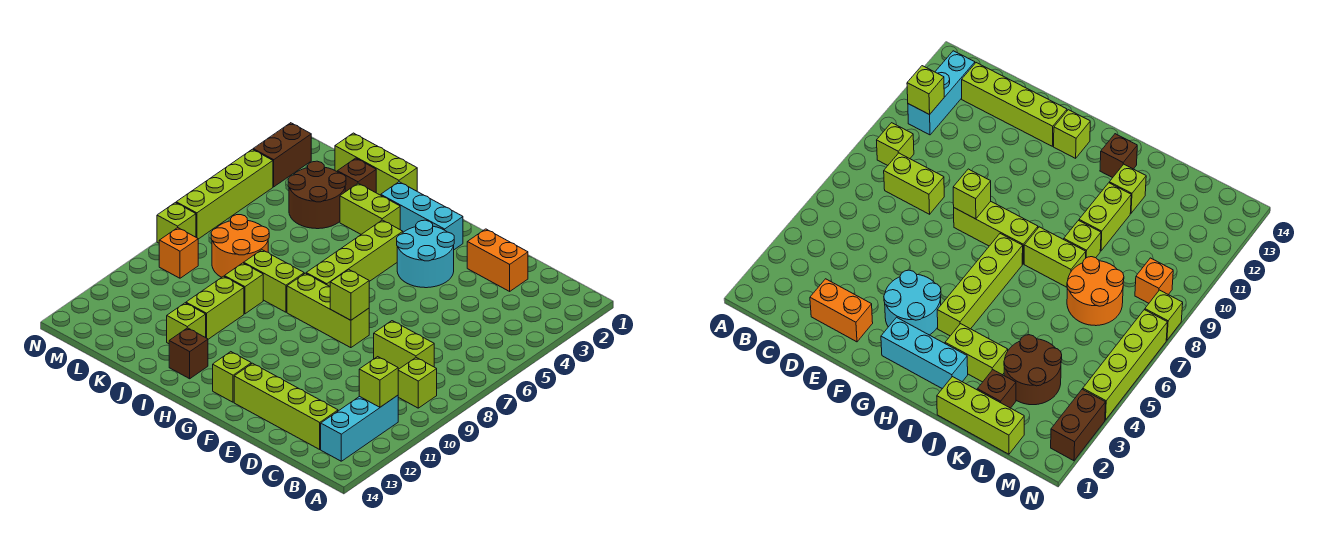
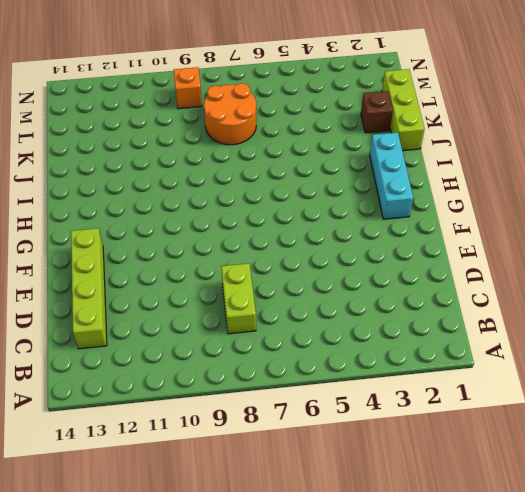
none -> lime brick B9 level 1
none -> cyan brick B11:B13 level 1
none -> orange brick D2:E2 level 1

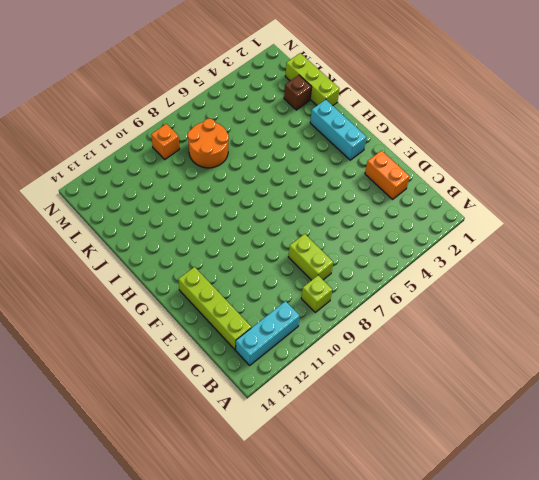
none -> cyan round brick F3:G4 level 1
none -> lime brick F8:H8 level 1
none -> lime brick G13 level 1

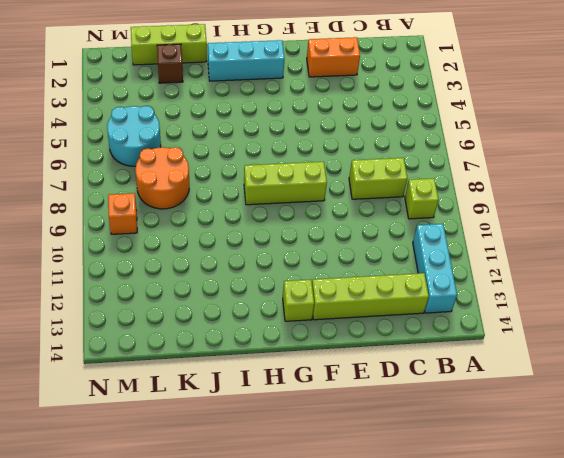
cyan round brick L5:M6 level 1 -> cyan round brick F3:G4 level 1
none -> lime brick H4:H7 level 1
none -> lime brick I3:J3 level 1
none -> lime brick I8:J8 level 1

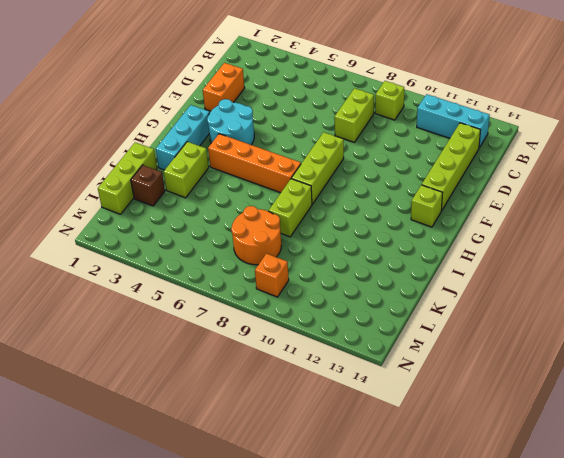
orange brick H4:H7 level 1 -> lime brick H4:H7 level 1
none -> brown brick I13 level 1
none -> lime brick J9 level 1
none -> lime brick J10:J11 level 1

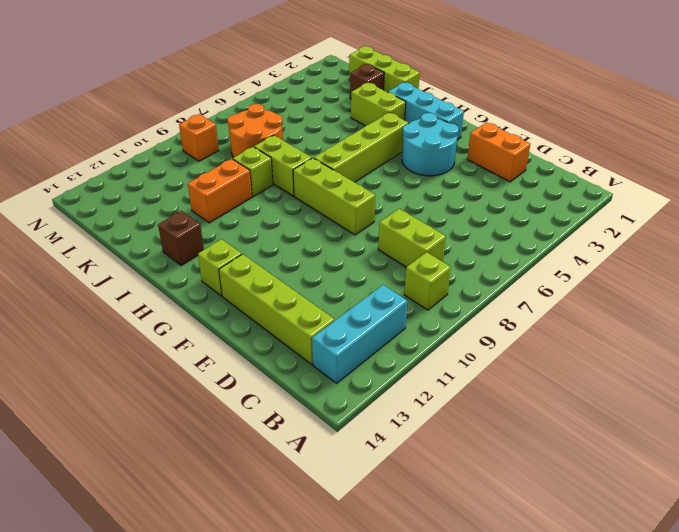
orange brick J10:J11 level 1 -> lime brick J10:J11 level 1
none -> lime brick J12 level 1
none -> brown round brick K3:L4 level 1
none -> brown brick N2:N3 level 1

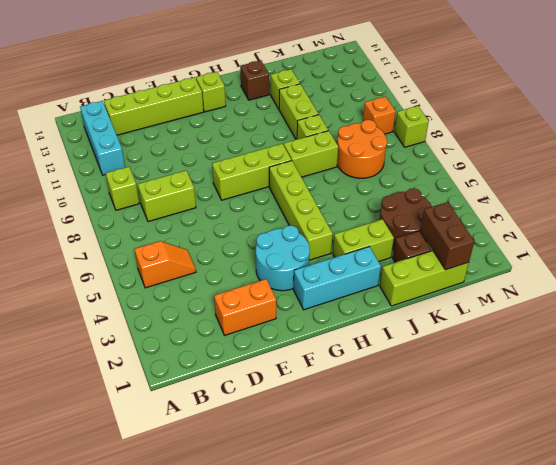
orange slope B5:C5 level 1 top B -> none
brown brick L1:L2 level 2 -> brown brick N2:N3 level 1
none -> lime brick N4:N7 level 1
none -> lime brick B11 level 2
none -> lime brick F8 level 2

